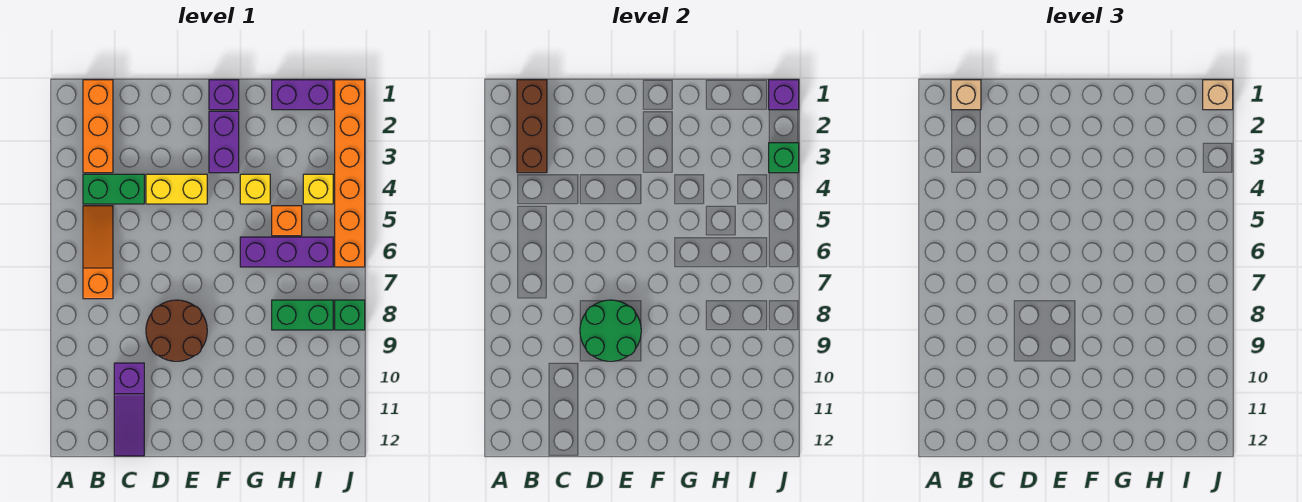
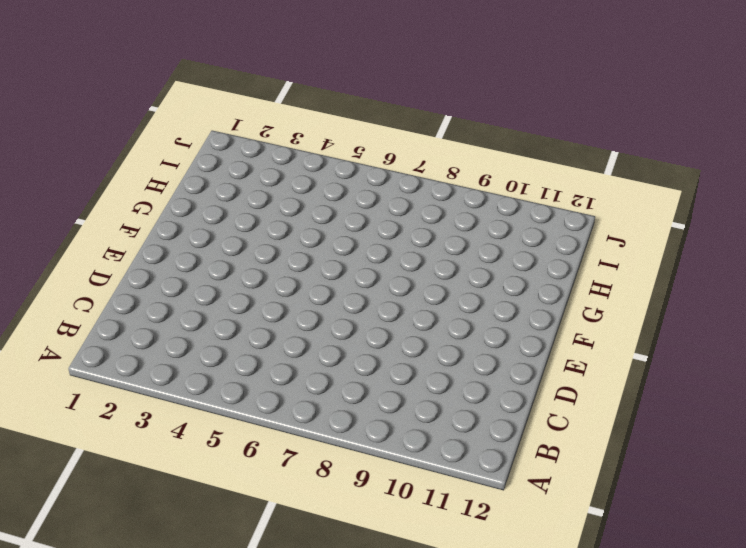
none -> orange brick B1:B3 level 1
none -> green brick B4:C4 level 1
none -> orange slope B5:B7 level 1 top 7

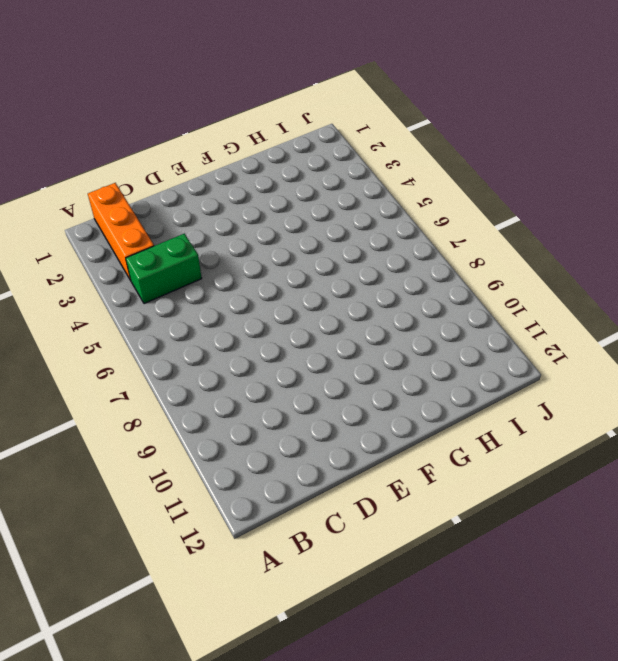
none -> orange slope B5:B7 level 1 top 7
none -> purple slope C10:C12 level 1 top 10
none -> yellow brick D4:E4 level 1

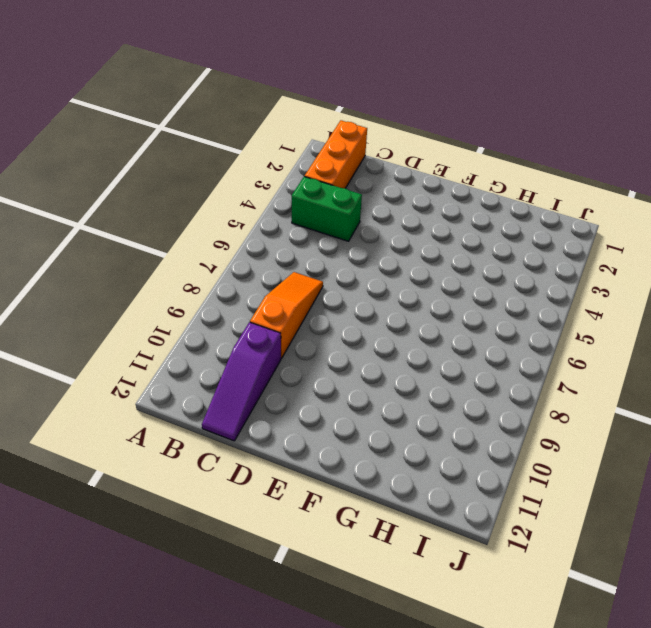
orange slope C7:C9 level 1 top 9 -> orange slope B5:B7 level 1 top 7
none -> yellow brick D4:E4 level 1
none -> brown round brick D8:E9 level 1
none -> purple brick F1 level 1

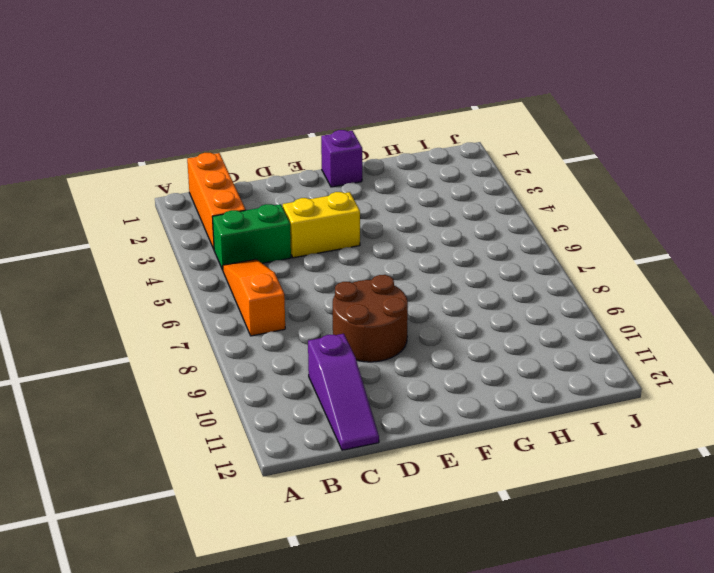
none -> purple brick F2:F3 level 1
none -> yellow brick G4 level 1
none -> purple brick G6:I6 level 1

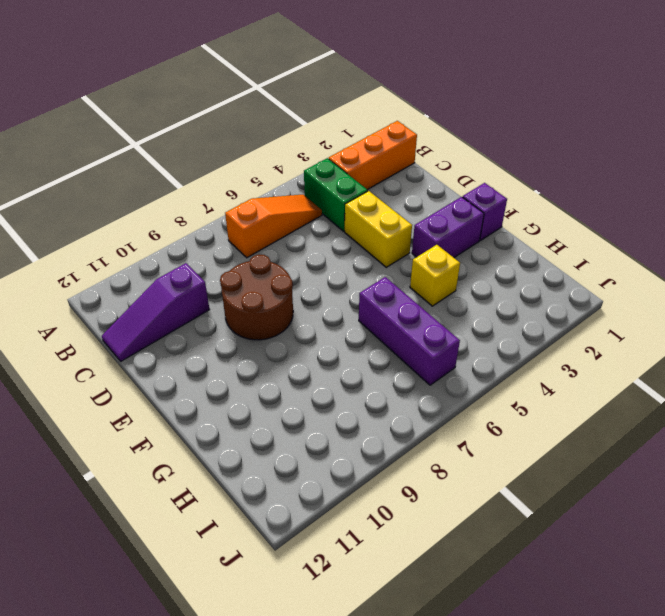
none -> purple brick H1:I1 level 1
none -> orange brick H5 level 1
none -> green brick H8:I8 level 1

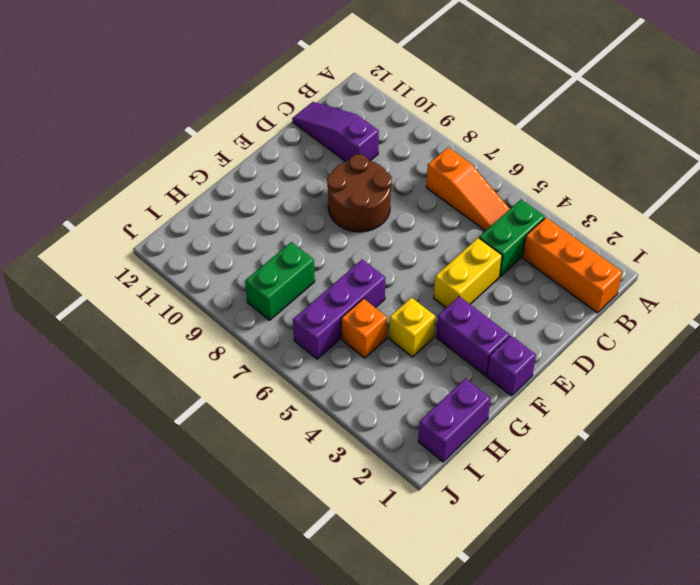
none -> yellow brick I4 level 1
none -> orange brick J1:J6 level 1
none -> green brick J8 level 1

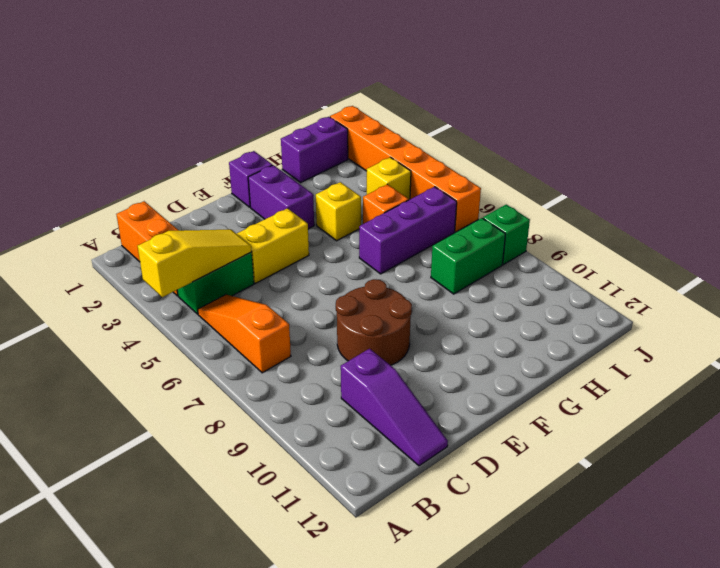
yellow slope A4:C4 level 2 top A -> none
none -> brown brick B1:B3 level 2
none -> green round brick D8:E9 level 2
none -> purple brick J1 level 2

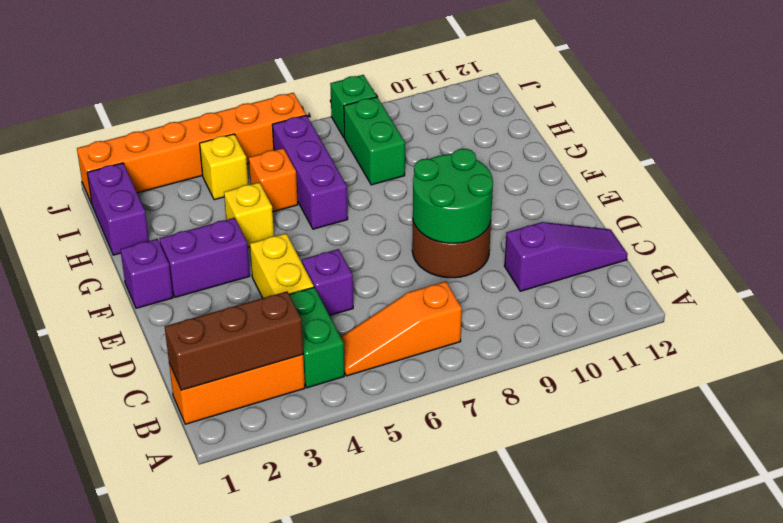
purple brick D5 level 1 -> purple brick J1 level 2
none -> green brick J3 level 2
none -> tan brick B1 level 3
none -> tan brick J1 level 3

